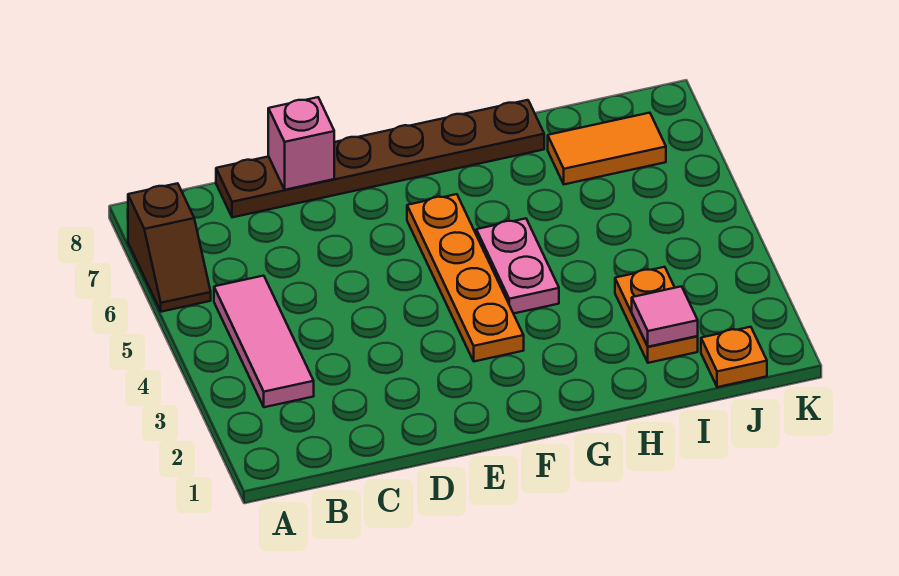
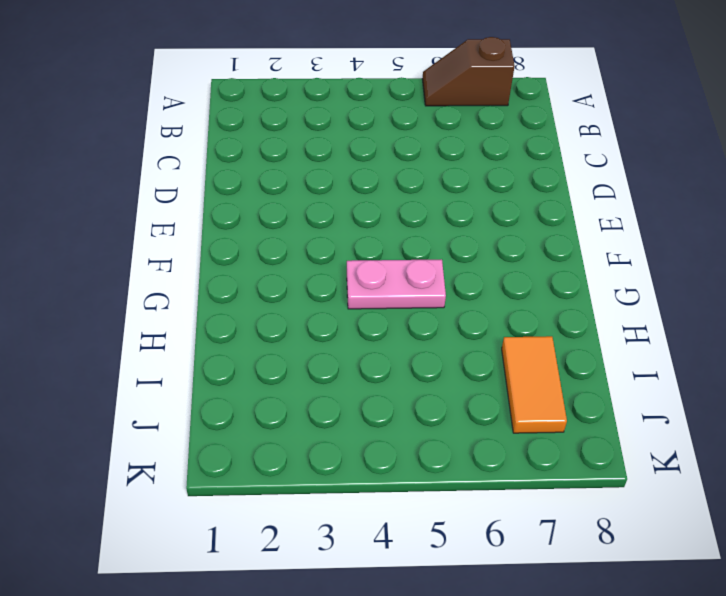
none -> pink tile B3:B5 level 1
none -> brown plate C8:H8 level 1

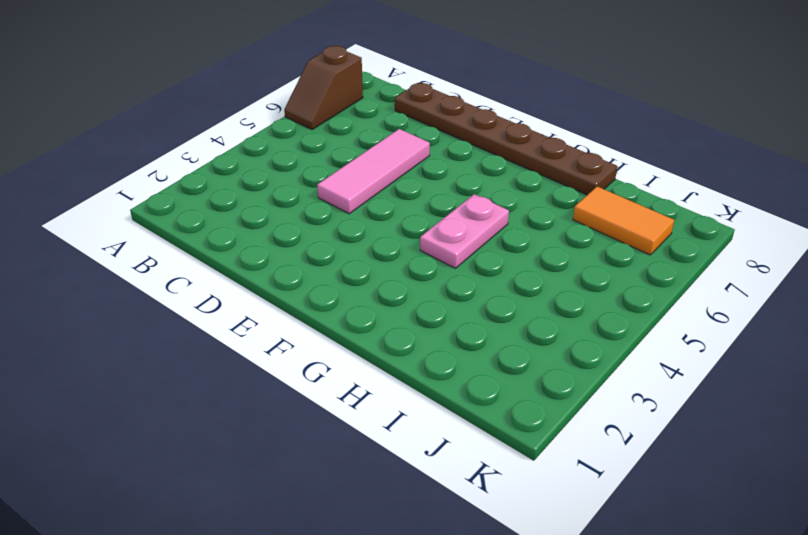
pink tile D4:D6 level 1 -> pink tile B3:B5 level 1
none -> orange plate F3:F6 level 1
none -> orange plate I2:I3 level 1

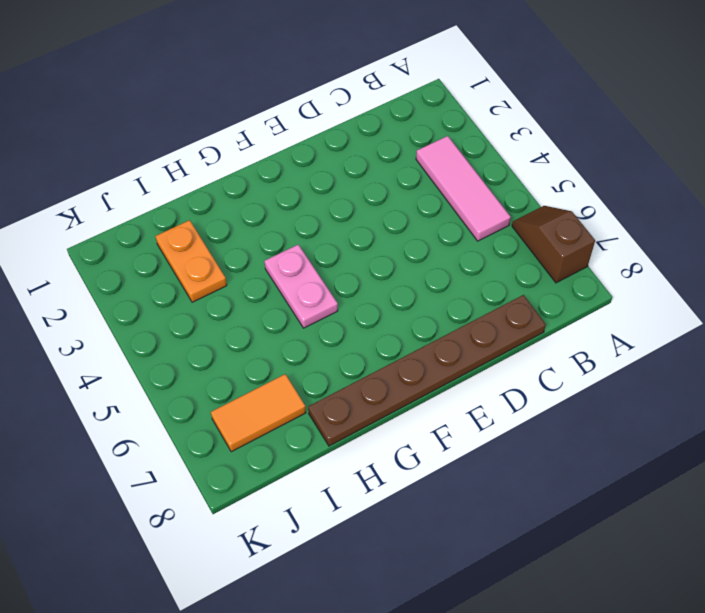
none -> orange plate F3:F6 level 1
none -> orange plate J1 level 1

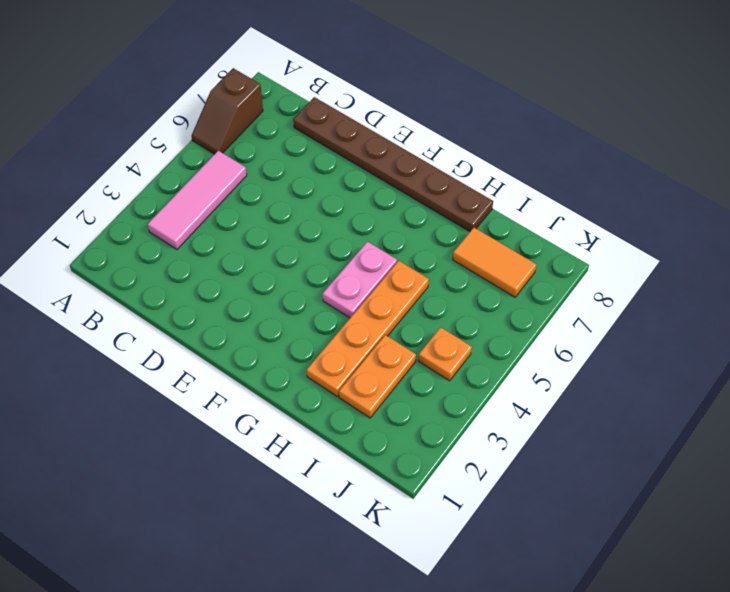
orange plate H2:H5 level 1 -> orange plate F3:F6 level 1
orange plate J4 level 1 -> orange plate J1 level 1
none -> pink brick D8 level 2
none -> pink tile I2 level 2

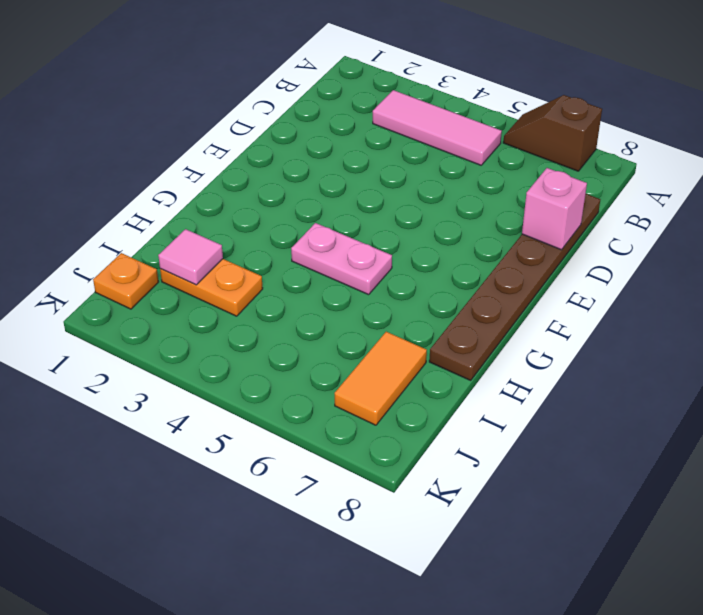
none -> orange plate F3:F6 level 1

